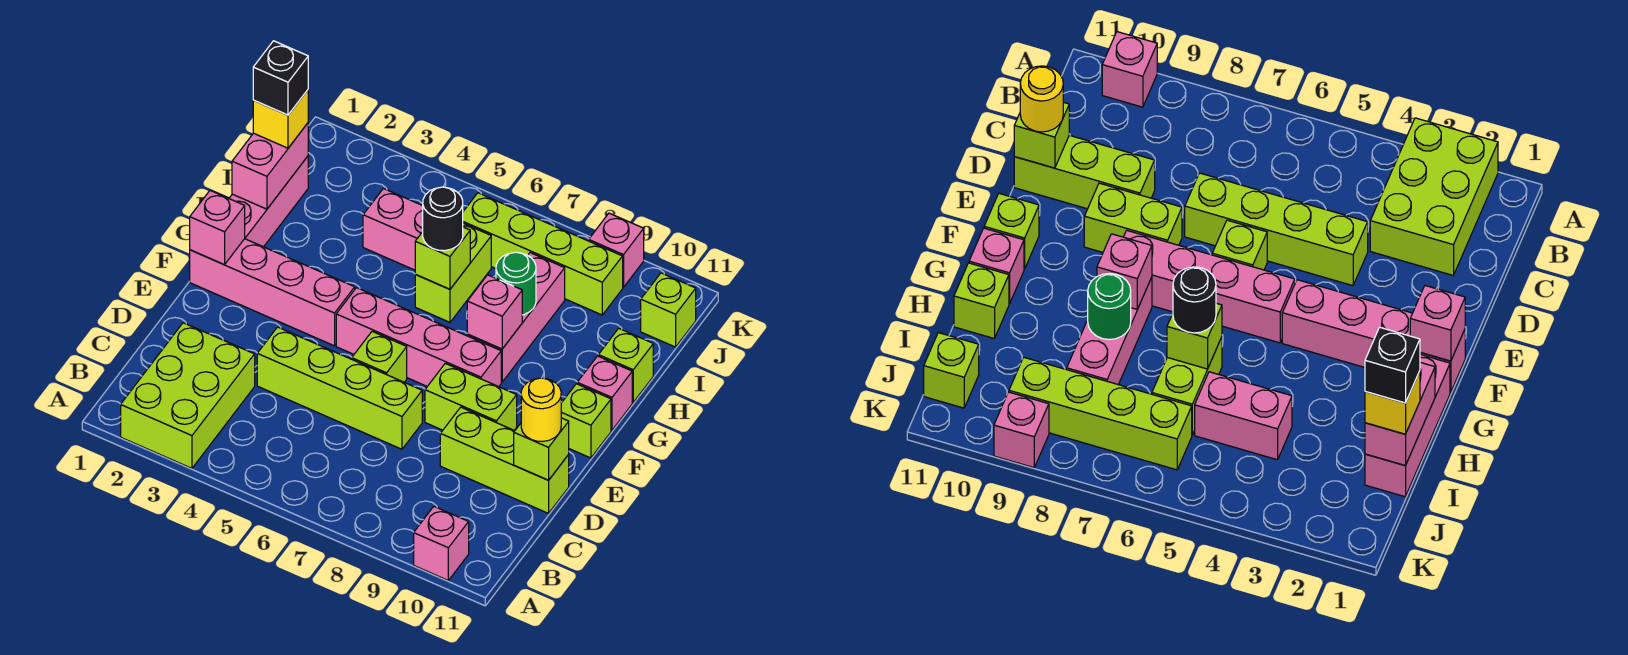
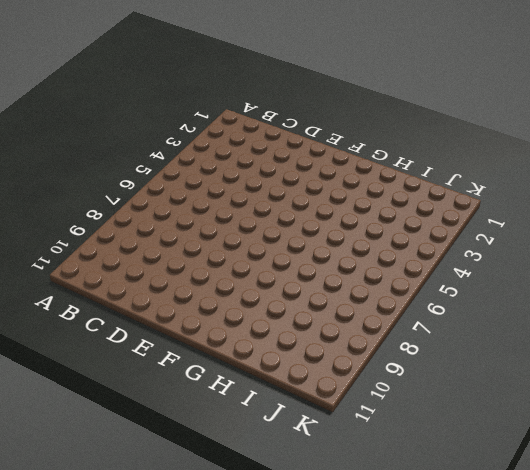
none -> lime brick A2:C3 level 1
none -> pink brick A10 level 1
none -> lime brick D4:D7 level 1

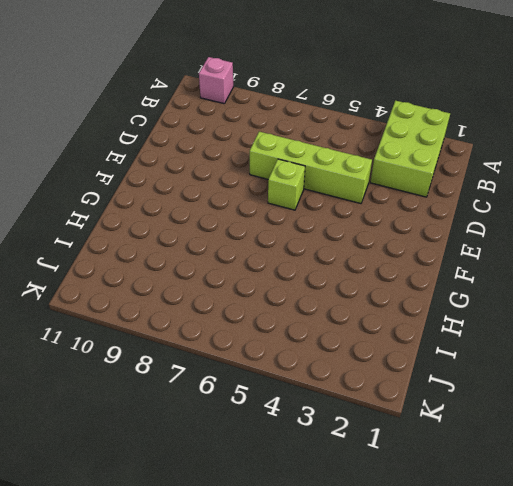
none -> lime brick D9:D11 level 1
none -> lime brick E8:E9 level 1
none -> pink brick F1:F4 level 1

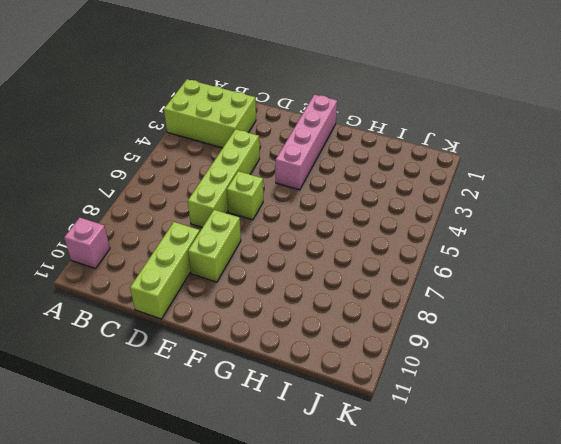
none -> pink brick F5:F8 level 1
none -> lime brick F11 level 1
none -> pink brick G1:I1 level 1

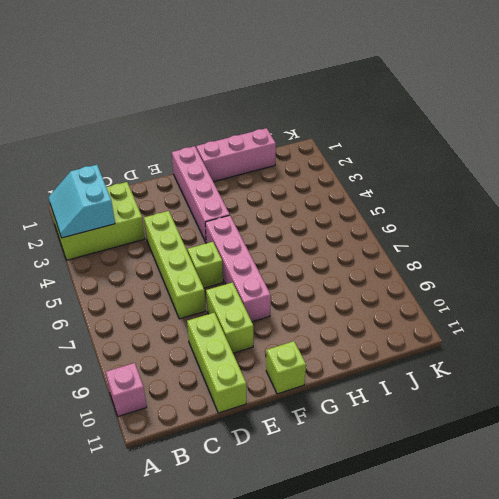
cyan slope A2:B3 level 2 top B -> none
none -> pink brick G8:I8 level 1
none -> pink brick G11 level 1
none -> lime brick H6:I6 level 1

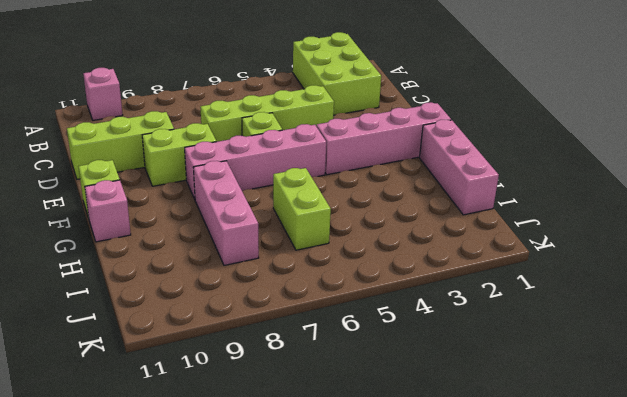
none -> lime brick H11 level 1
none -> pink brick I4:I5 level 1
none -> lime brick J6:J9 level 1

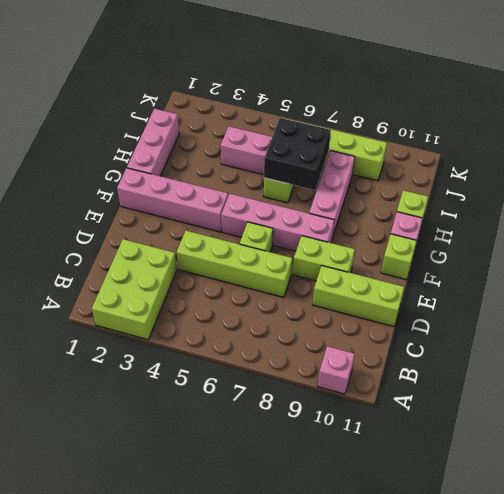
black brick H6:I7 level 2 -> lime brick H6 level 2
none -> lime brick J11 level 1
none -> pink brick K9 level 1
none -> lime brick D11 level 2

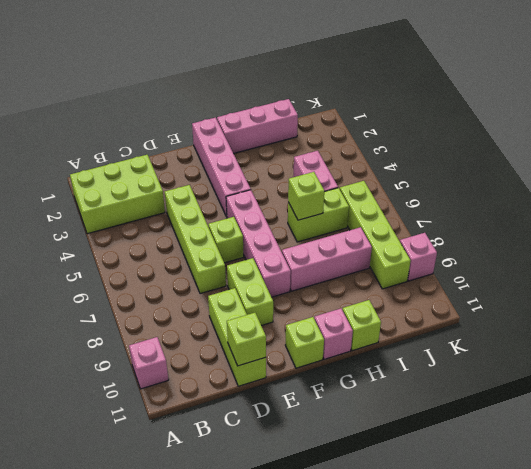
none -> lime brick J11 level 1
none -> pink brick F1 level 2
none -> pink brick G8 level 2

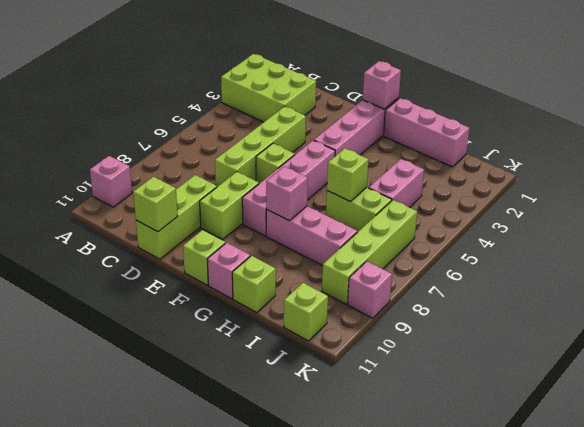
none -> pink brick H1:I1 level 2
none -> green round brick H8 level 2
none -> yellow round brick D11 level 3

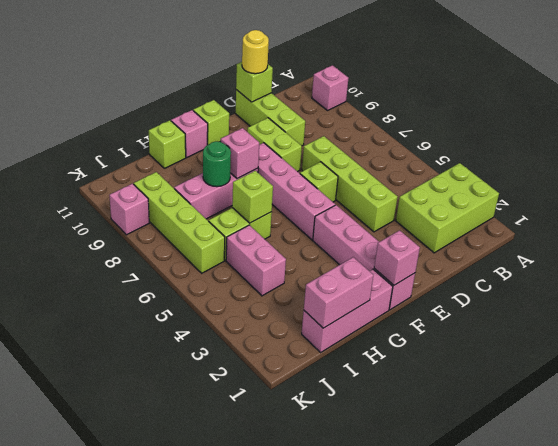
none -> lime brick J11 level 1
none -> black round brick H6 level 3
none -> yellow brick I1 level 3

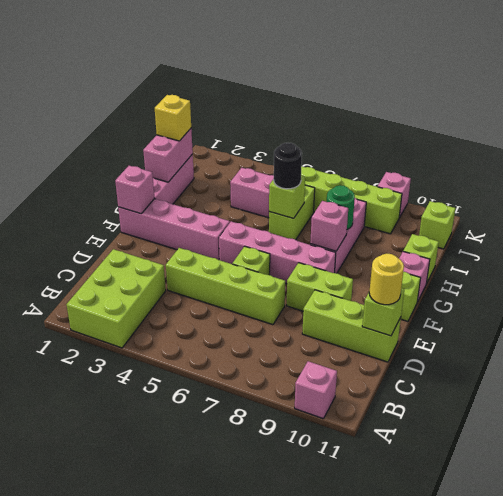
none -> black brick I1 level 4

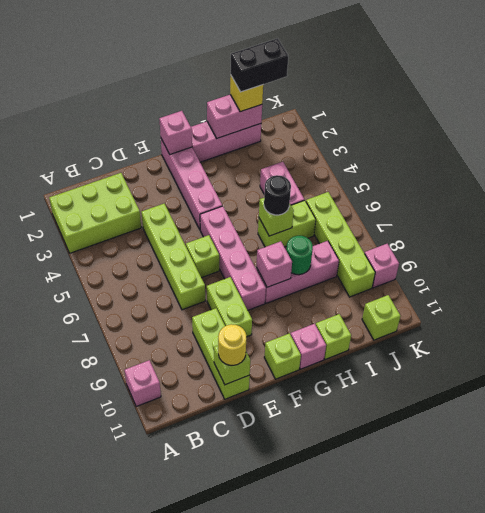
black brick I1:J1 level 4 -> black brick I1 level 4

